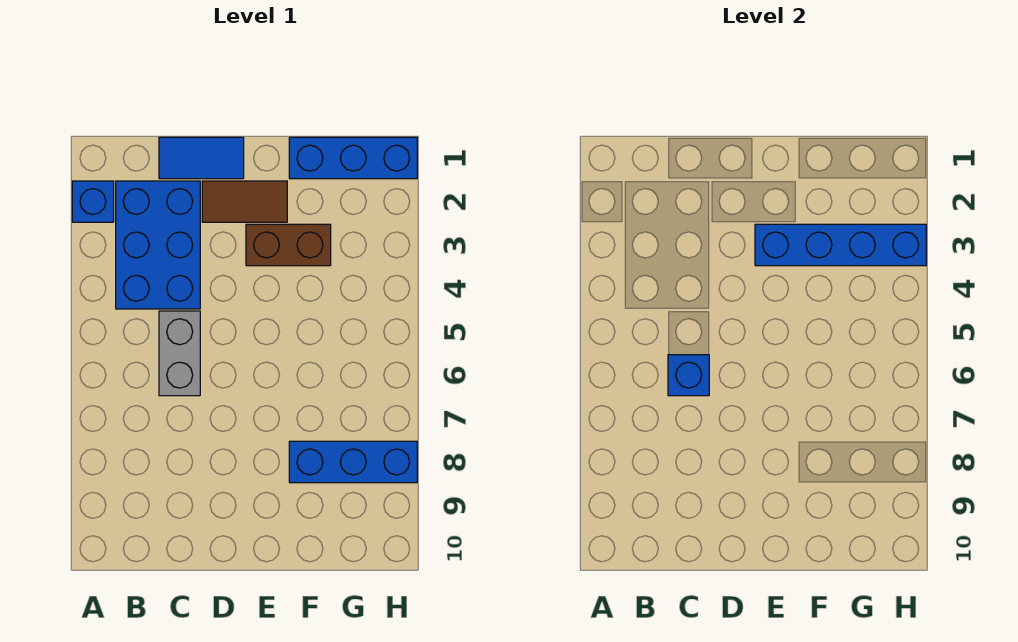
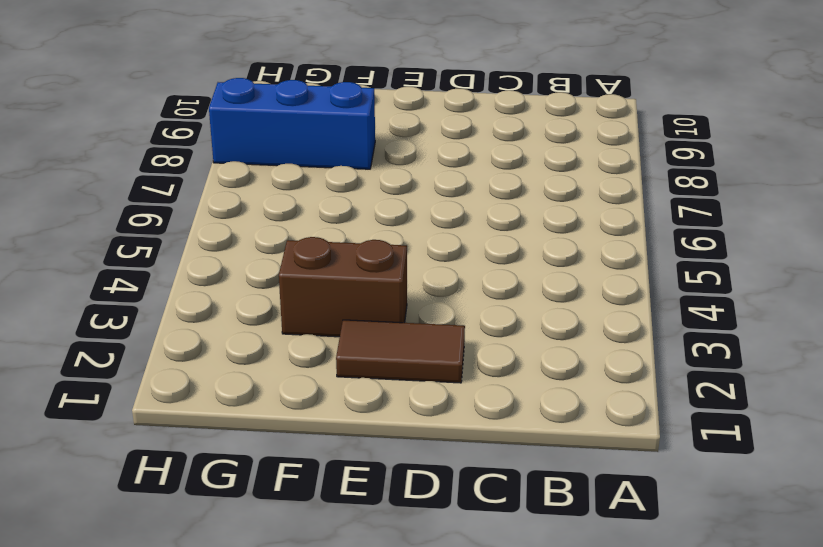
none -> blue brick A2 level 1
none -> blue brick B2:C4 level 1

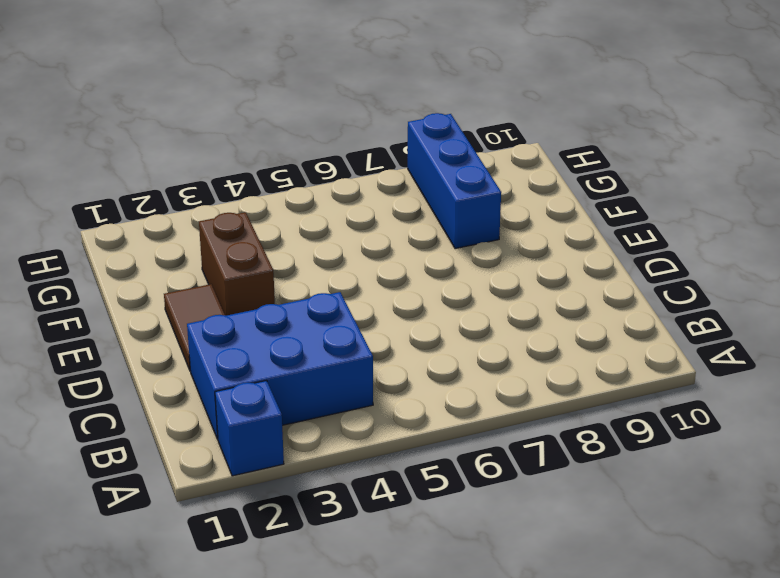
none -> blue tile C1:D1 level 1
none -> grey brick C5:C6 level 1

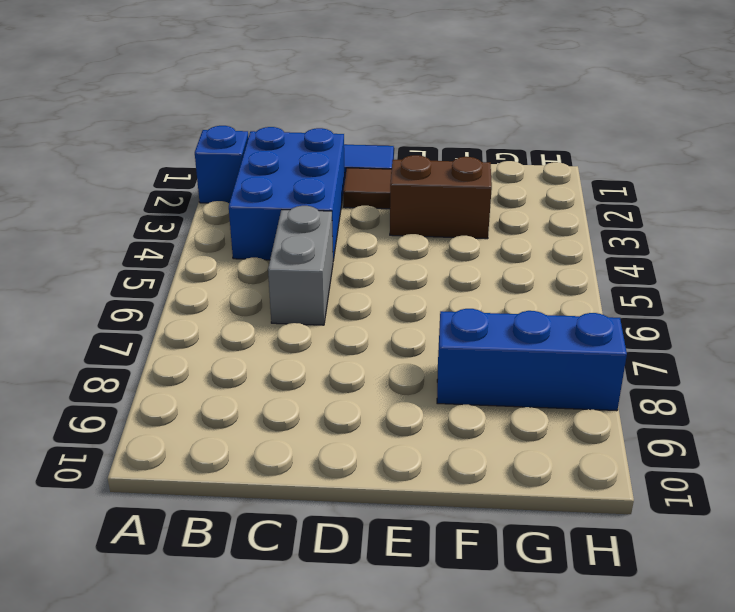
none -> blue brick F1:H1 level 1
none -> blue brick C6 level 2

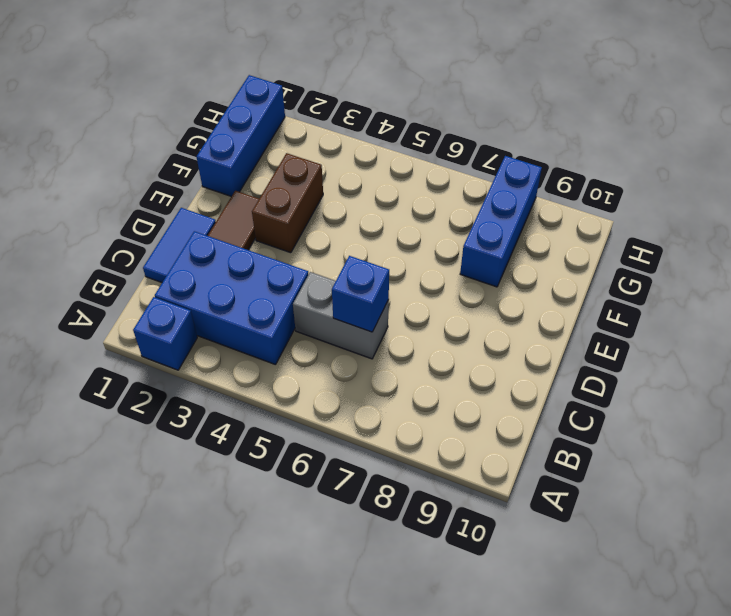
none -> blue brick E3:H3 level 2

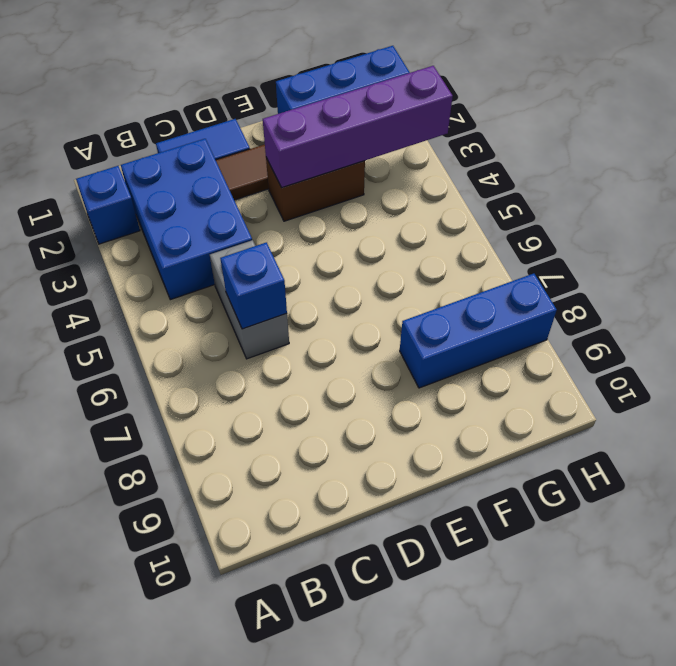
purple brick E3:H3 level 2 -> blue brick E3:H3 level 2

